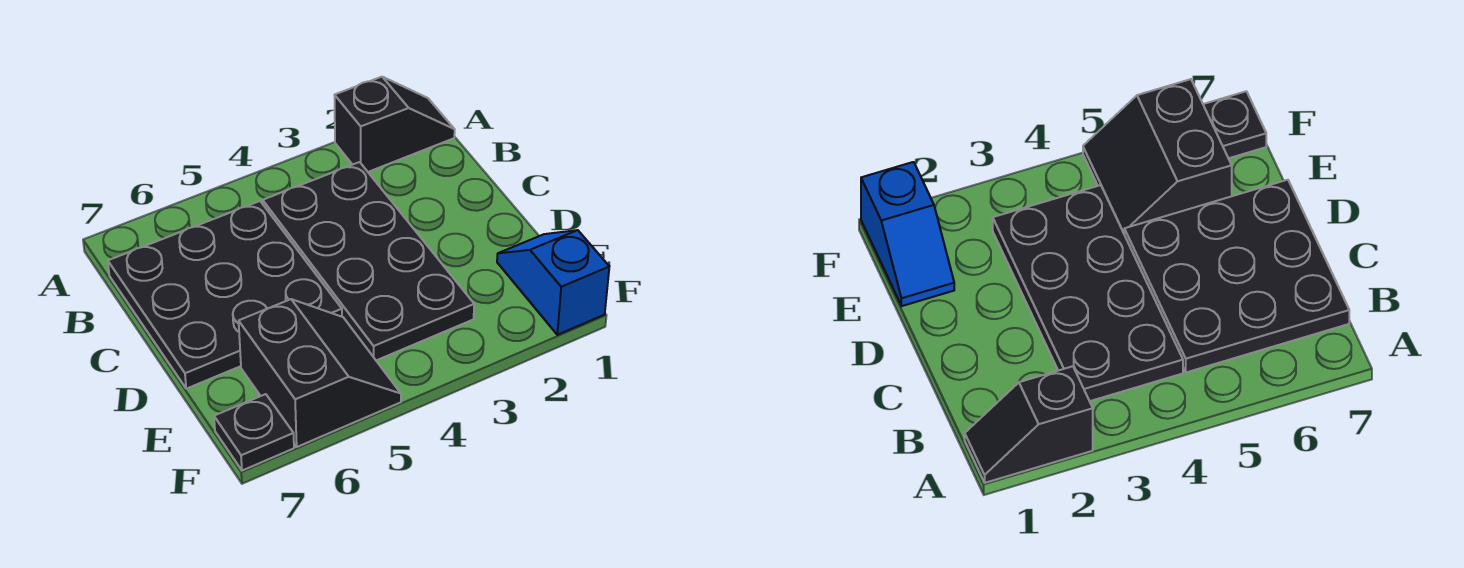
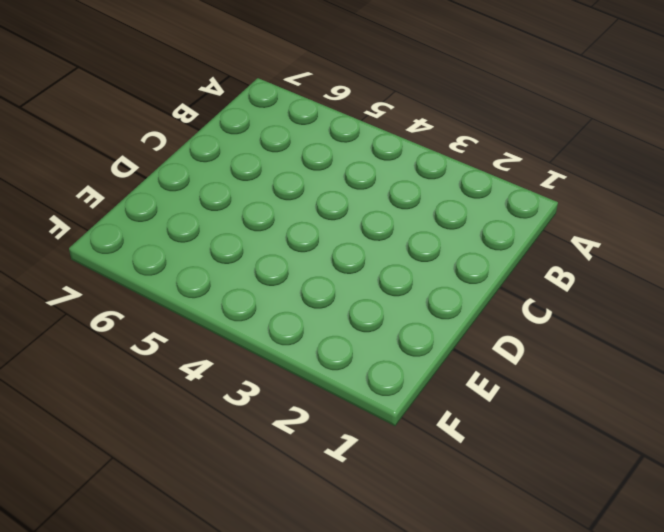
none -> black slope A1:A2 level 1 top 2
none -> black plate B3:E4 level 1

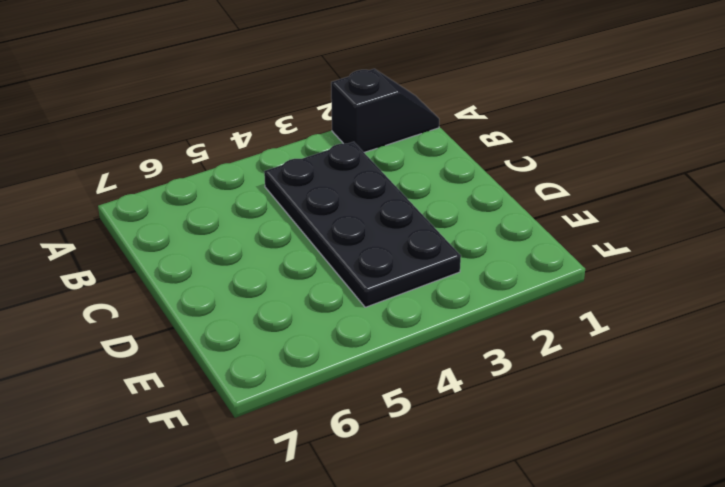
none -> black plate B5:D7 level 1
none -> blue slope E1:F1 level 1 top F

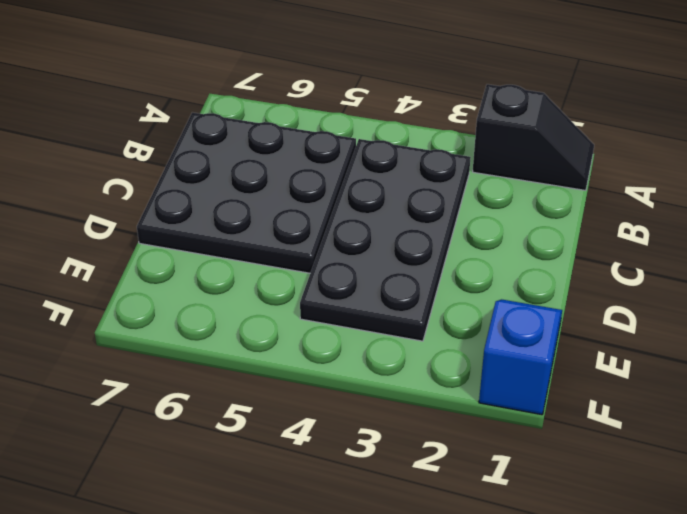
none -> black slope E5:F6 level 1 top 6
none -> black plate F7 level 1

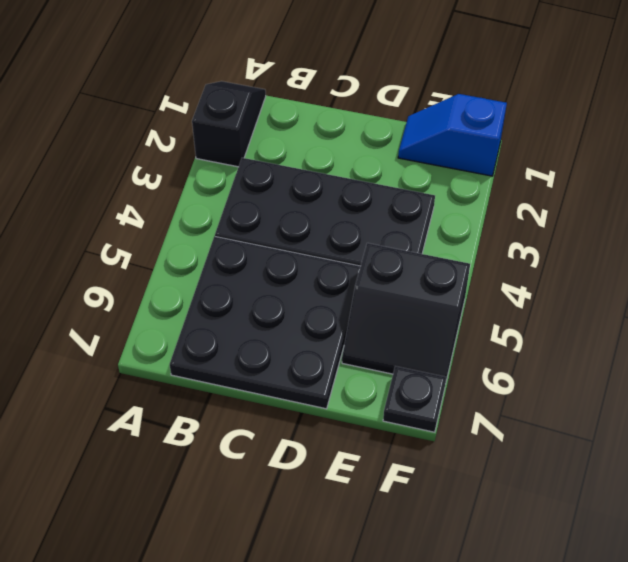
black slope E5:F6 level 1 top 5 -> black slope E5:F6 level 1 top 6

